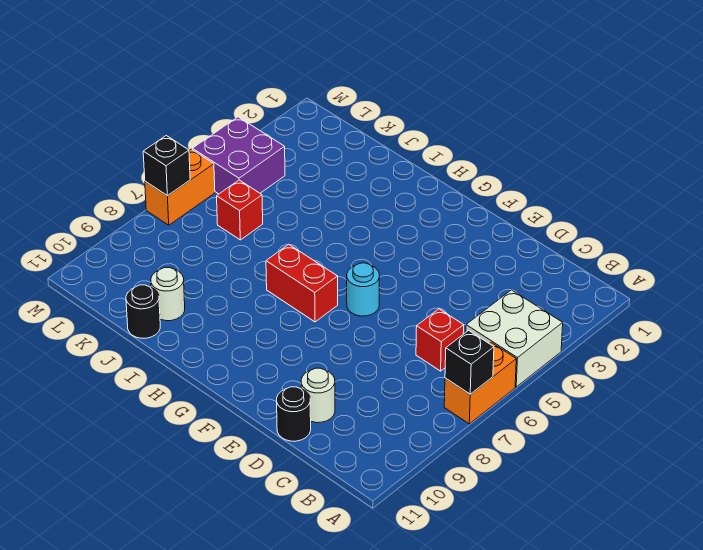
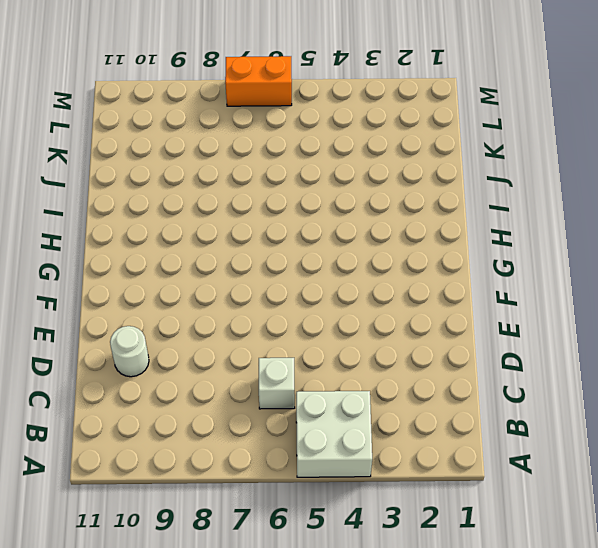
white brick C6 level 1 -> red brick C6 level 1
none -> orange brick A6:A7 level 1
none -> black round brick D11 level 1
none -> cyan round brick F6 level 1

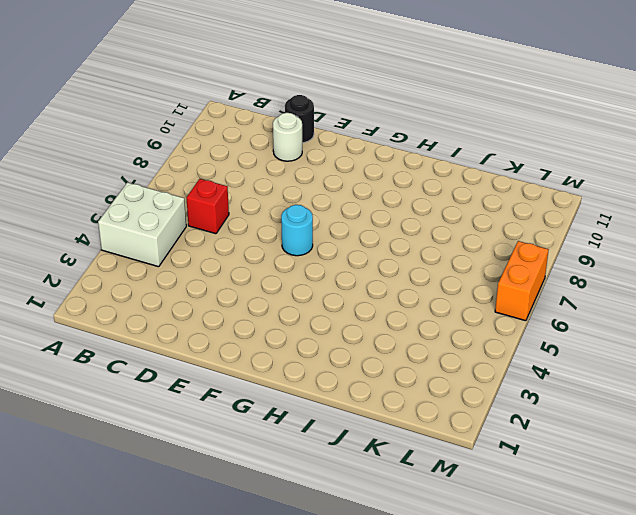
none -> orange brick A6:A7 level 1
none -> red brick G7:H7 level 1
none -> white round brick J10 level 1

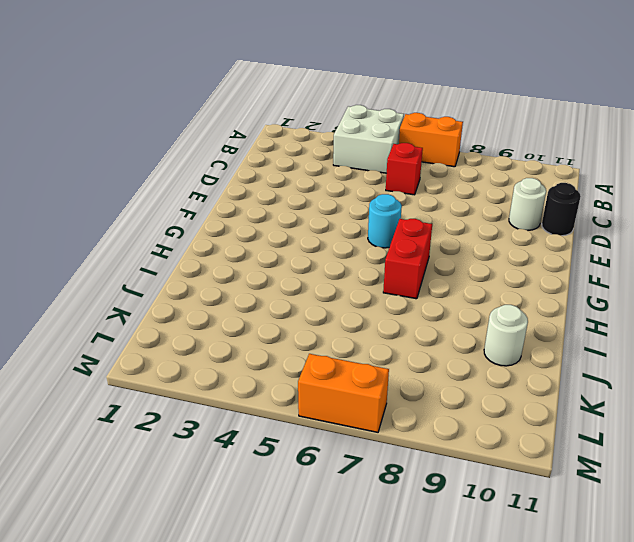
none -> black round brick J11 level 1
none -> red brick K6 level 1
none -> purple brick L4:M5 level 1

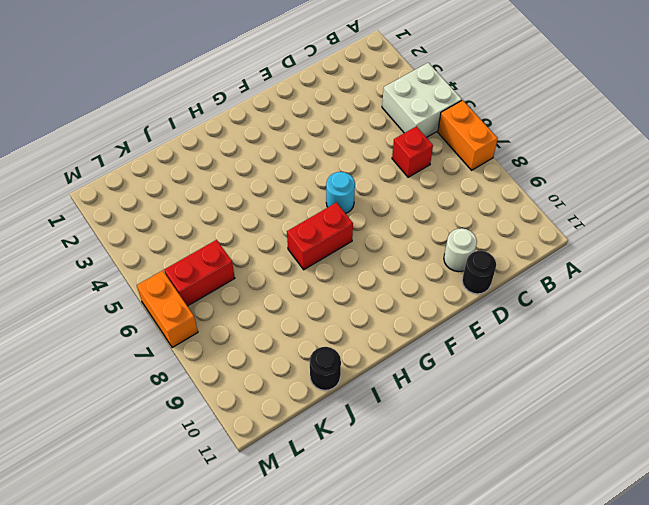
red brick K6:L6 level 1 -> red brick K6 level 1
none -> white round brick J10 level 1
none -> purple brick L4:M5 level 1
none -> black brick A7 level 2

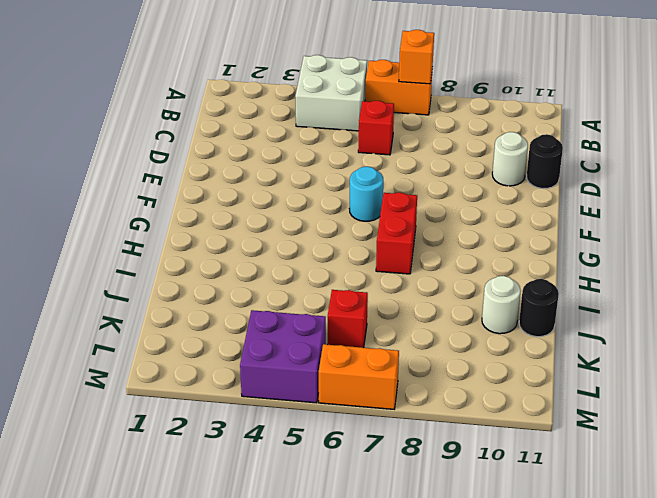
orange brick A7 level 2 -> black brick A7 level 2
none -> black brick M7 level 2

